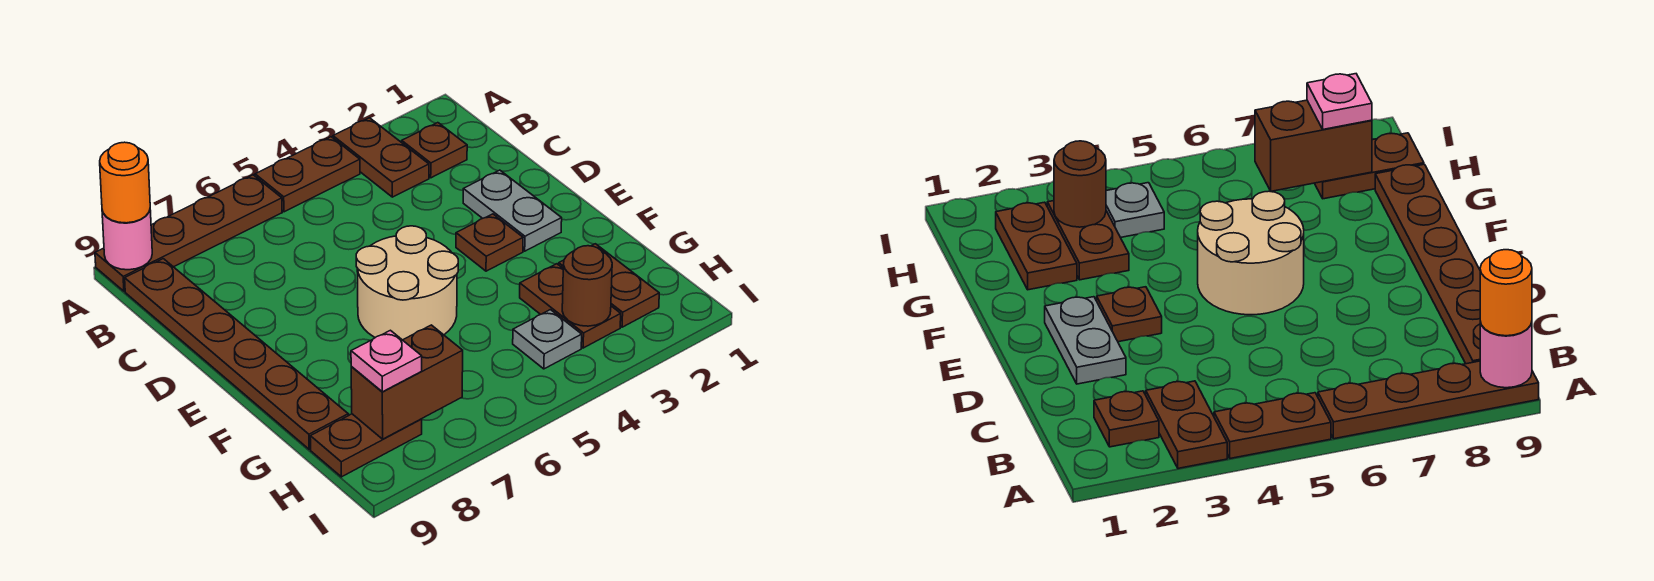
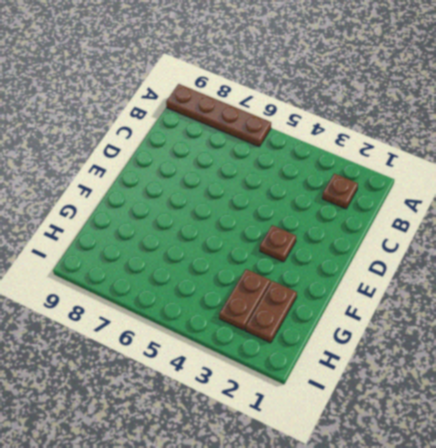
none -> brown plate A3:B3 level 1
none -> brown plate A4:A5 level 1
none -> brown plate B9:G9 level 1

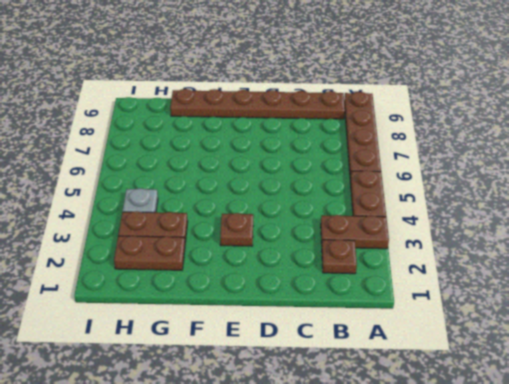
none -> grey plate D2:E2 level 1
none -> tan round brick E5:F6 level 1
none -> brown plate H8:H9 level 1

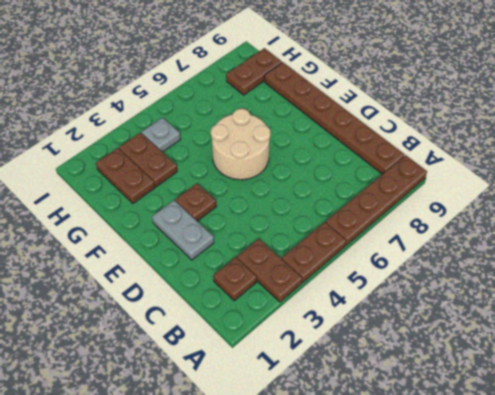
none -> pink round brick A9 level 2
none -> brown round brick H3 level 2
none -> brown brick H7:H8 level 2

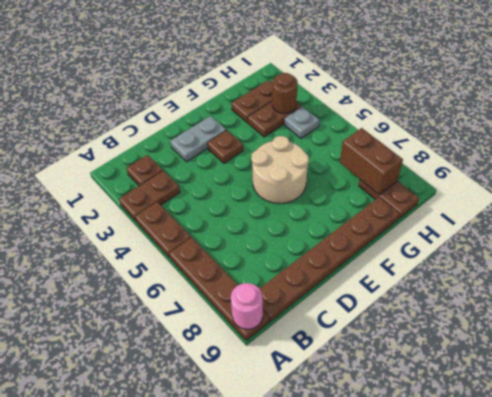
none -> orange round brick A9 level 3
none -> pink plate H8 level 3

